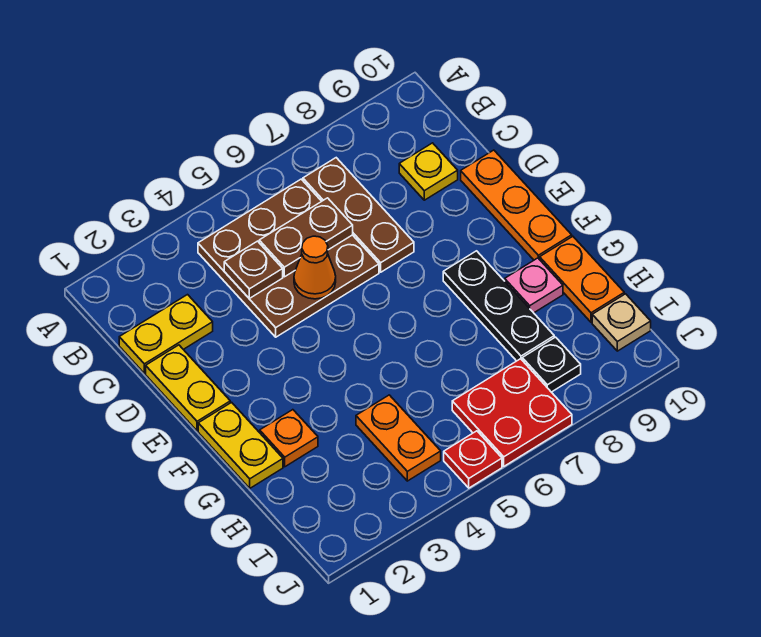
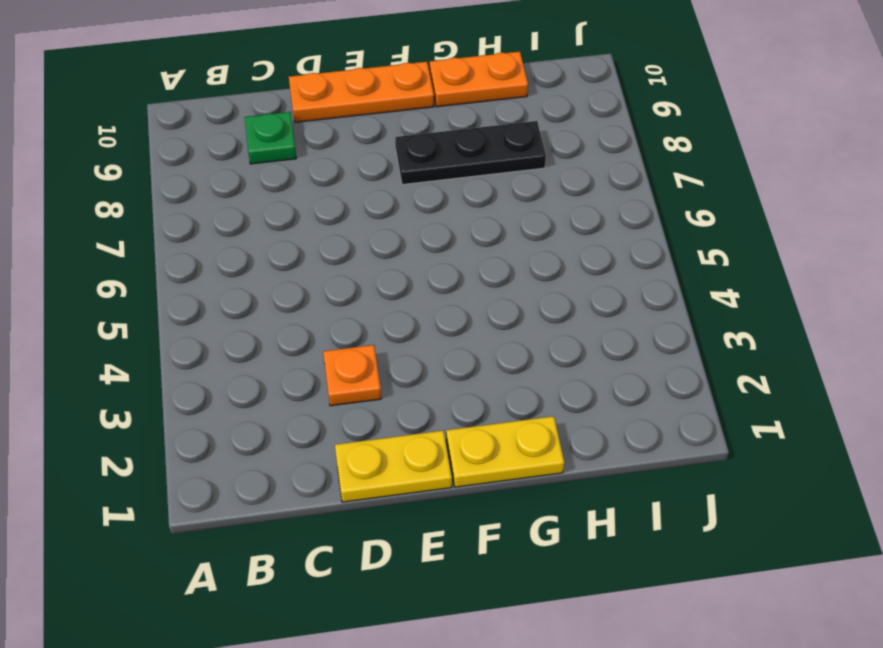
green plate C9 level 1 -> yellow plate C9 level 1
orange plate D3 level 1 -> orange plate G2 level 1
none -> brown plate B4:D6 level 1
none -> brown plate B7:D7 level 1
none -> yellow plate C1:C2 level 1

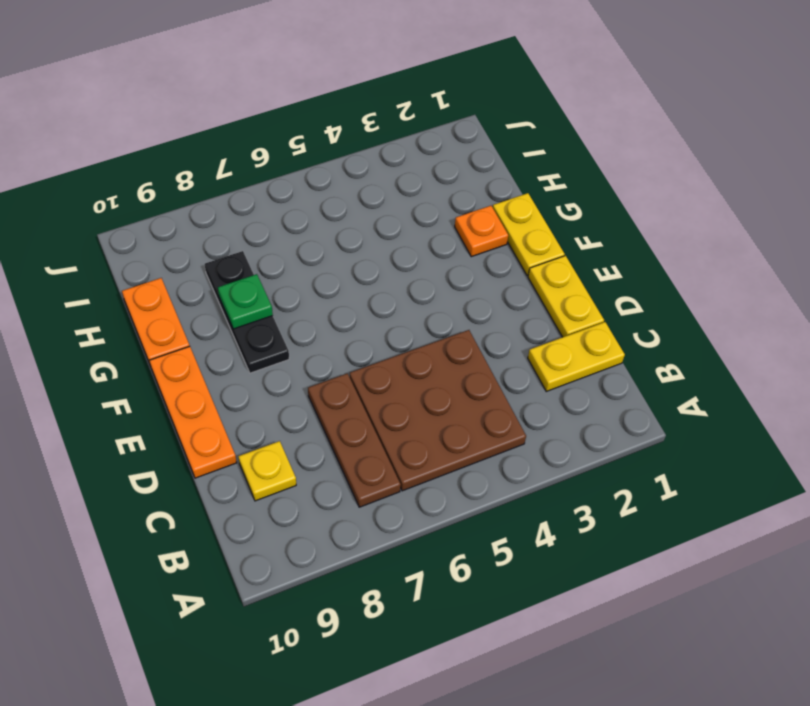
green plate G8 level 2 -> none
none -> pink plate G9 level 1
none -> orange plate H4:I4 level 1
none -> red plate I6:J7 level 1

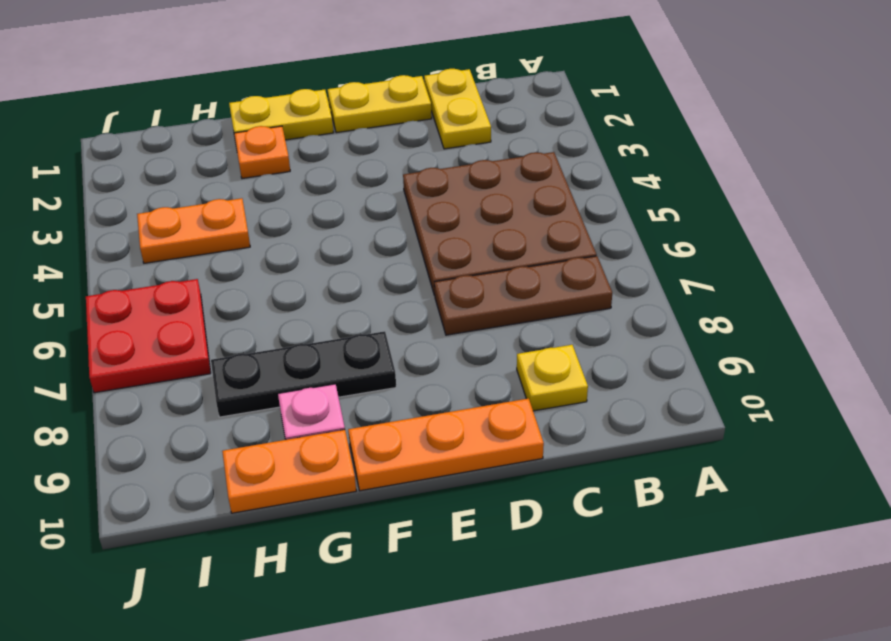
none -> black plate I8 level 1
none -> tan plate I10 level 1
none -> red plate J5 level 1

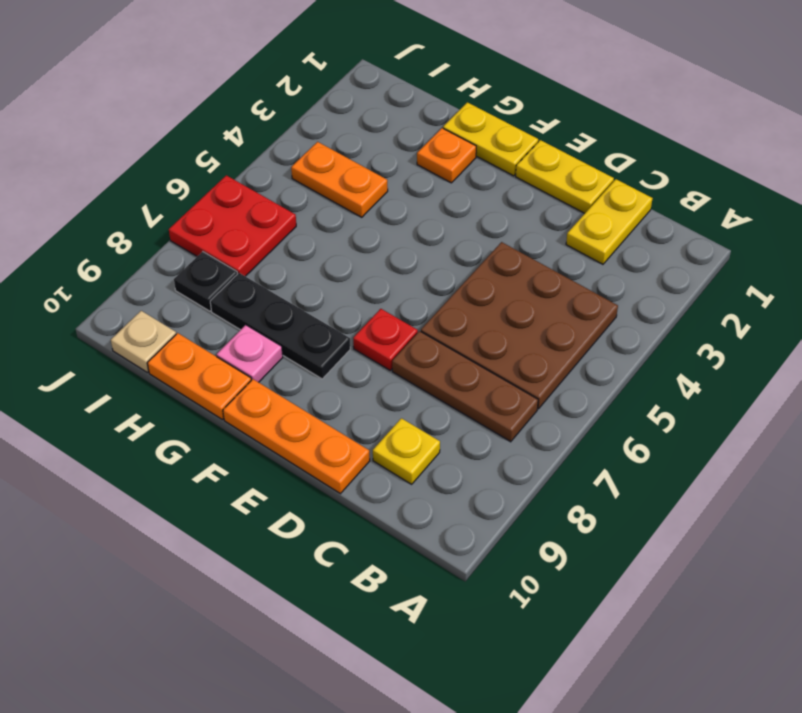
red plate E7 level 1 -> red plate J5 level 1
none -> brown plate C4 level 2
none -> brown plate C5:C6 level 2
none -> orange cone D5 level 2

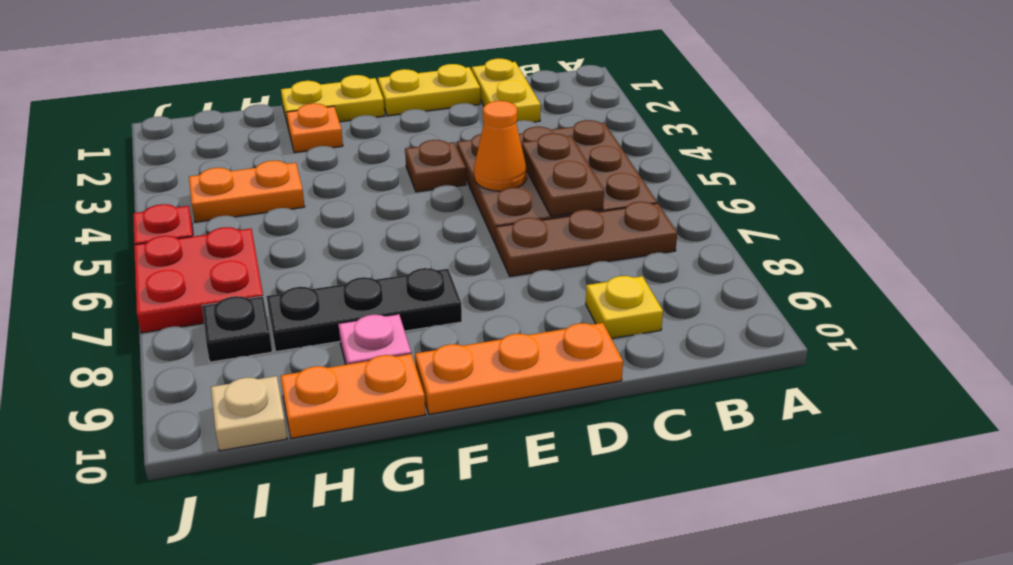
brown plate E4 level 1 -> brown plate C4 level 2

